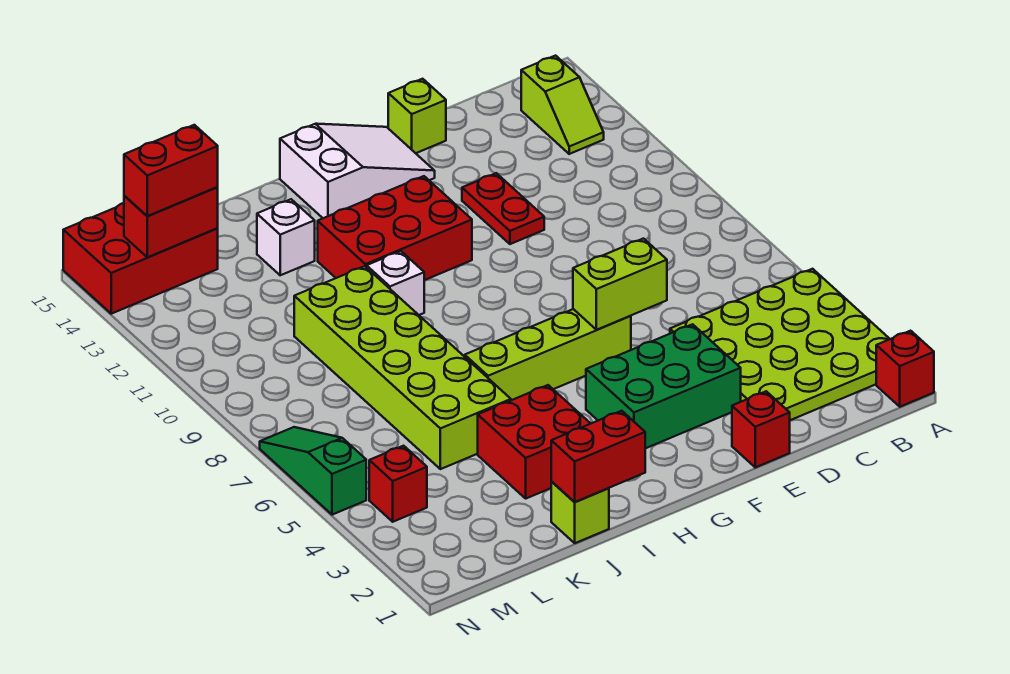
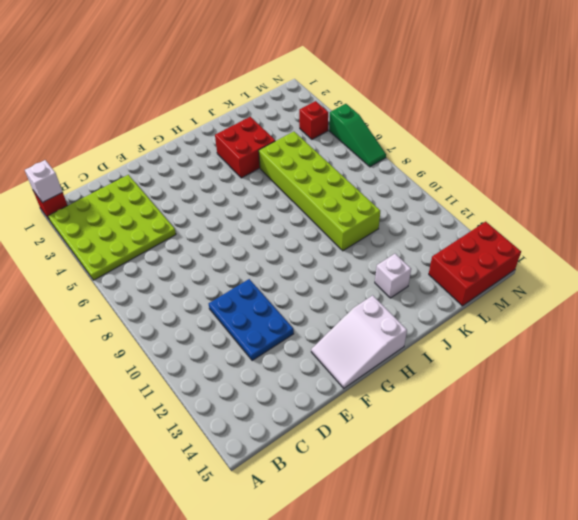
white brick A1 level 2 -> white brick I10 level 1
blue plate D10:E12 level 1 -> red plate E11:E12 level 1
none -> lime slope B13:B14 level 1 top 14
none -> red brick E1 level 1
none -> green brick E3:G4 level 1

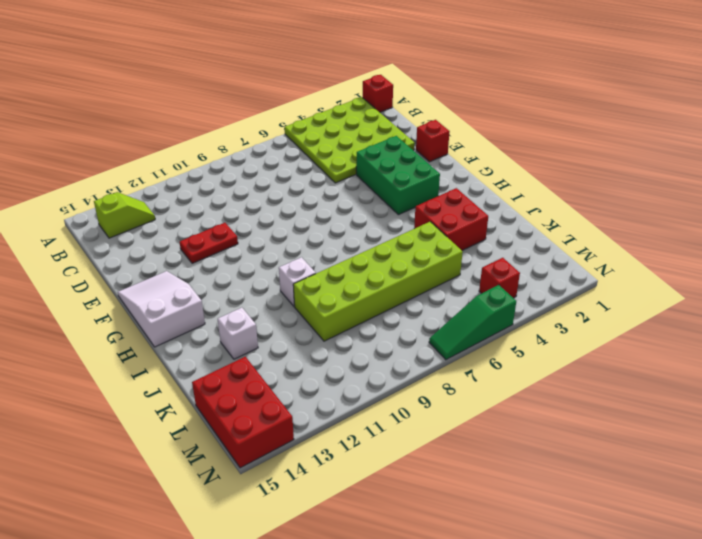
none -> lime brick E15 level 1
none -> lime brick F6:I6 level 1
none -> red brick G11:I12 level 1

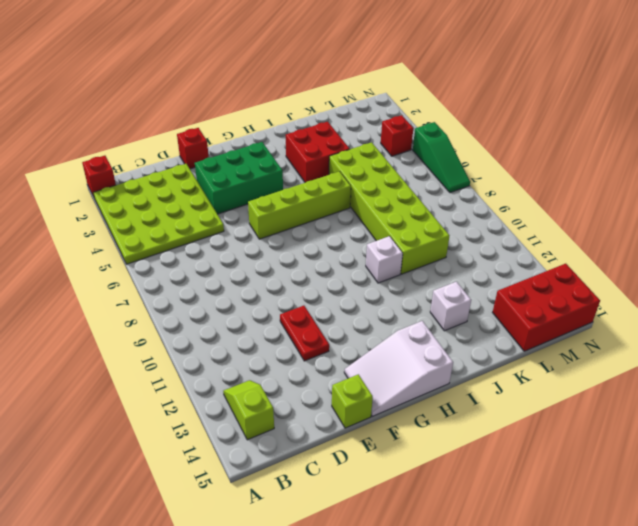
none -> red brick G11:I12 level 1
none -> lime brick J1 level 1
none -> lime brick E6:F6 level 2

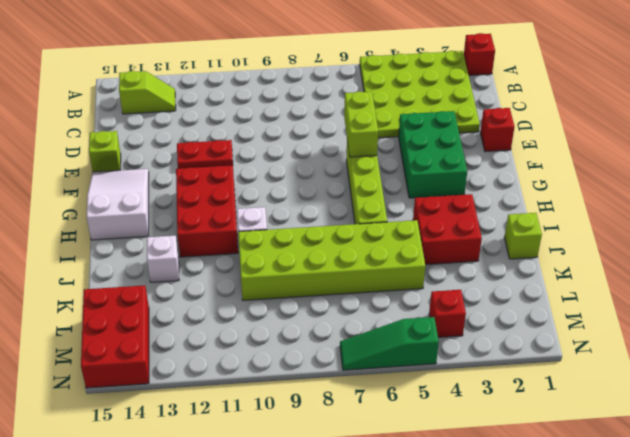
none -> red brick I1:J1 level 2
none -> red brick L14:M14 level 2
none -> red brick L14:M14 level 3

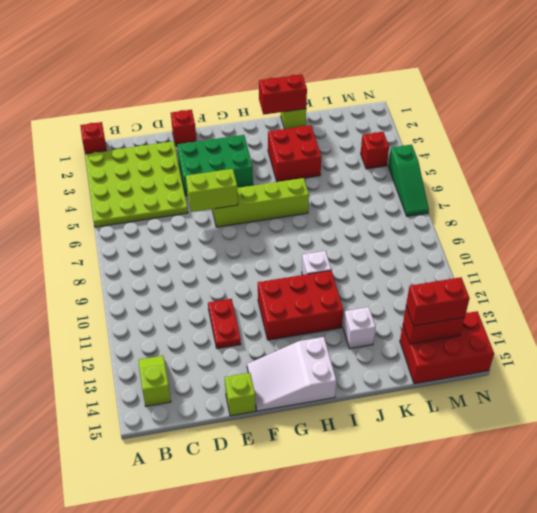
none -> lime brick J5:K10 level 1

